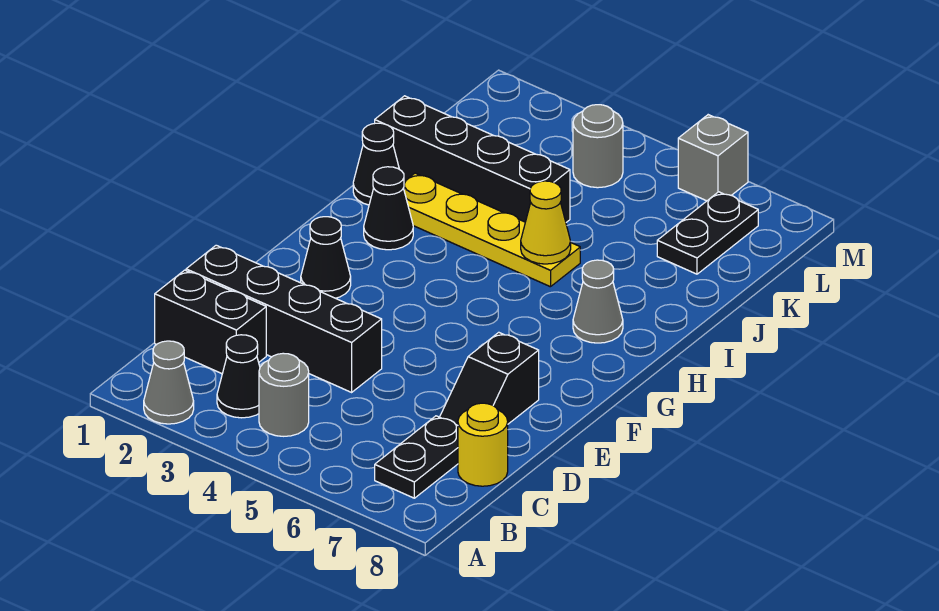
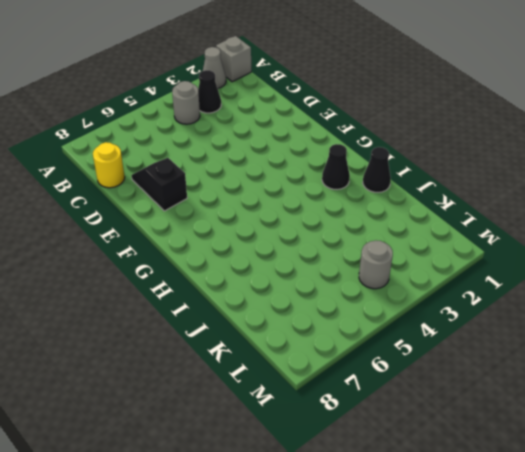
grey brick A1 level 1 -> grey brick M6 level 1
none -> black plate B7:C7 level 1
none -> black brick C1:C2 level 1
none -> black brick D1:D4 level 1

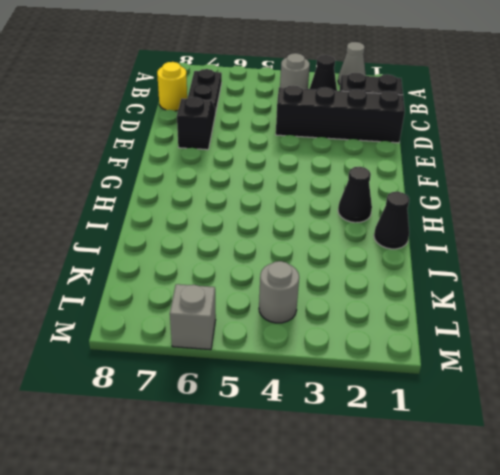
none -> black cone F2 level 1
none -> grey cone H7 level 1
none -> yellow plate I2:I5 level 1

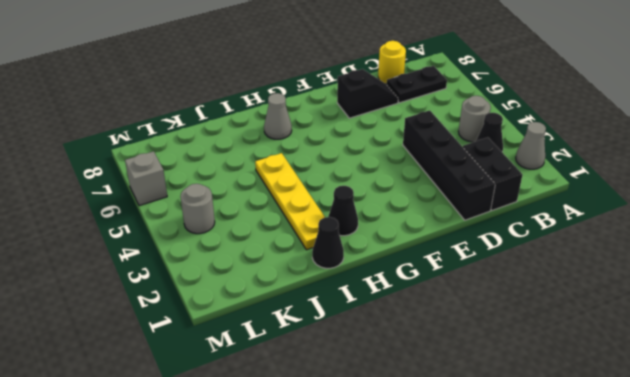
none -> black cone F2 level 1
none -> black brick J1:J4 level 1
none -> black plate K7:L7 level 1

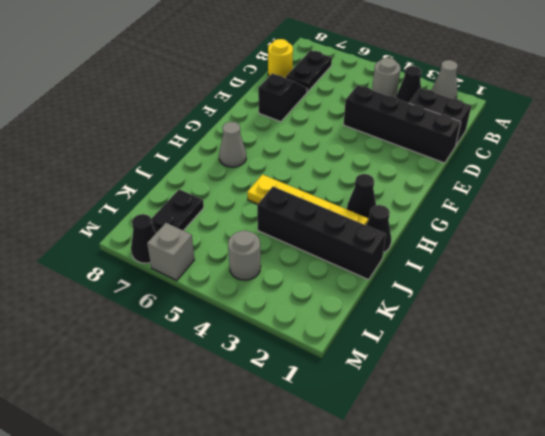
black cone M7 level 1 -> black cone F2 level 1
none -> yellow cone I5 level 2

